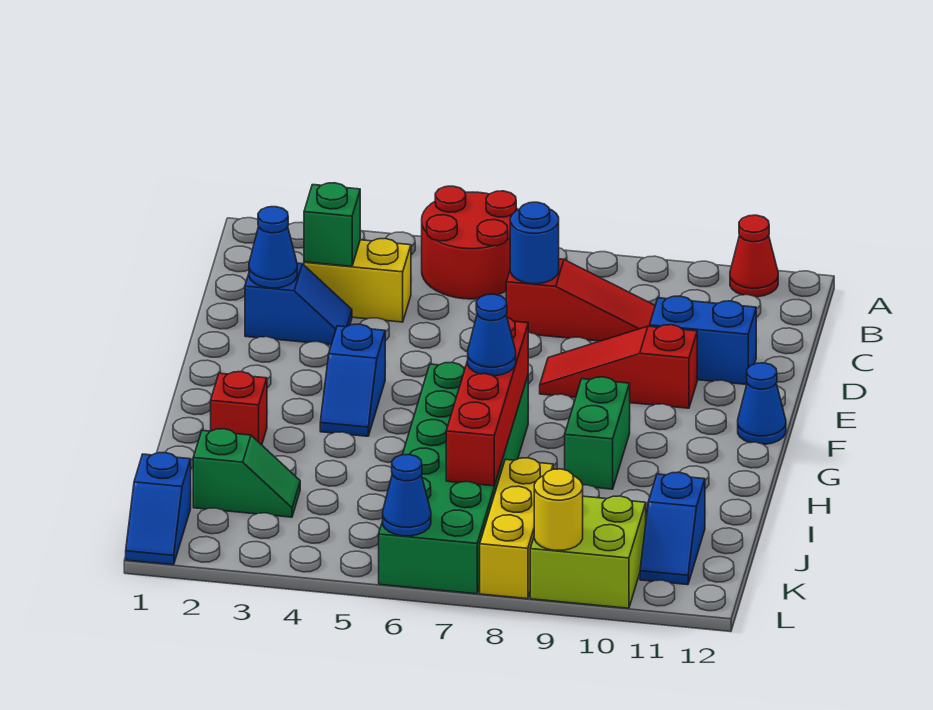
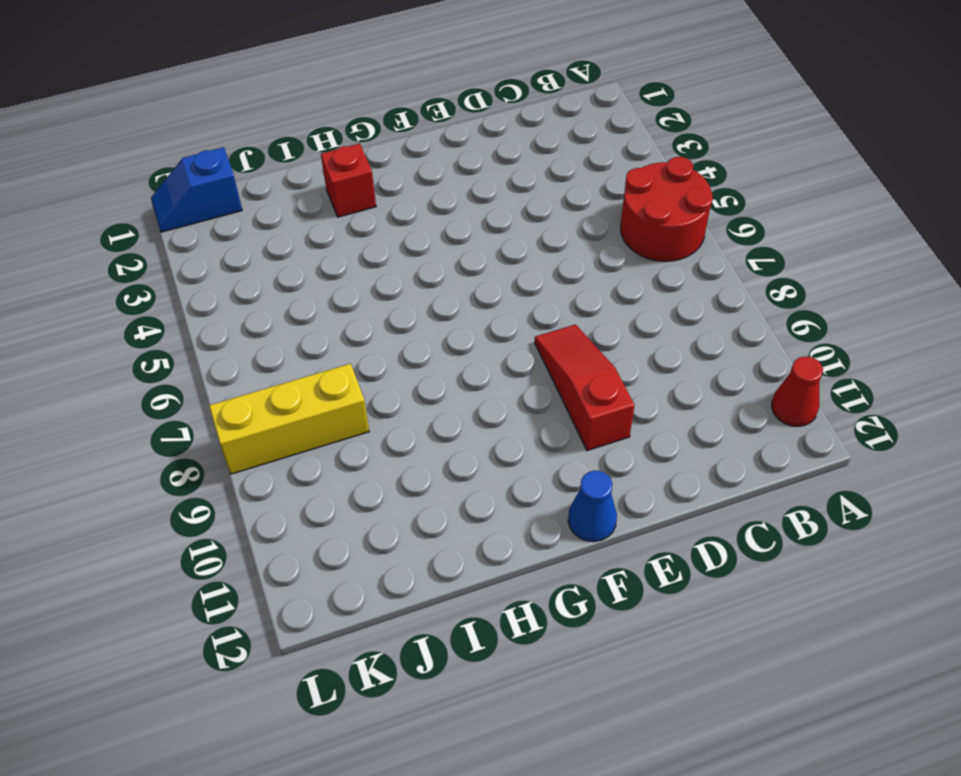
none -> yellow brick C3:C4 level 1
none -> red slope C7:C9 level 1 top 7
none -> blue slope D2:D3 level 1 top 2

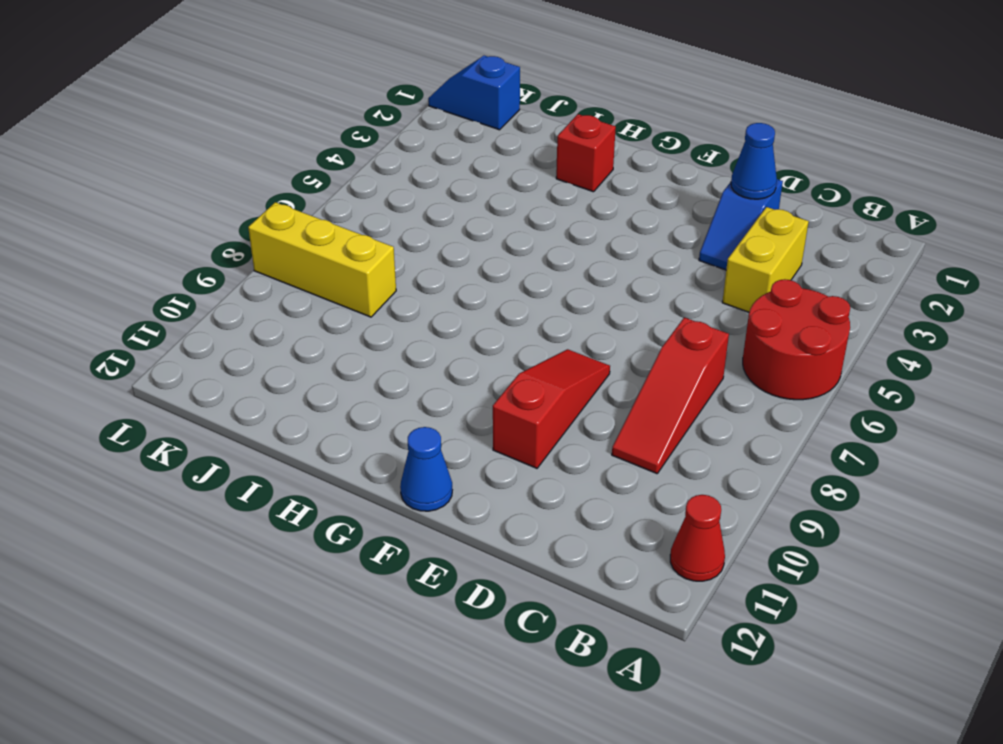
none -> blue brick D10:D11 level 1
none -> blue slope F4:G4 level 1 top F
none -> green brick G6:L7 level 1

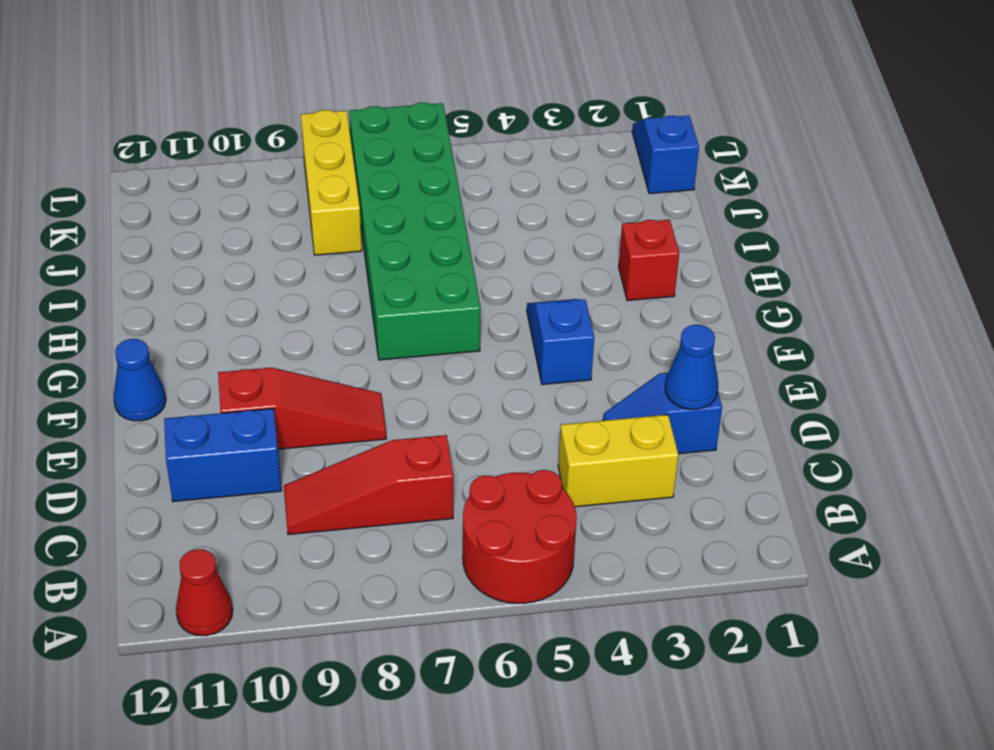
none -> green brick G9:H9 level 1
none -> green slope J2:J3 level 1 top 2
none -> blue slope J11:K11 level 1 top J

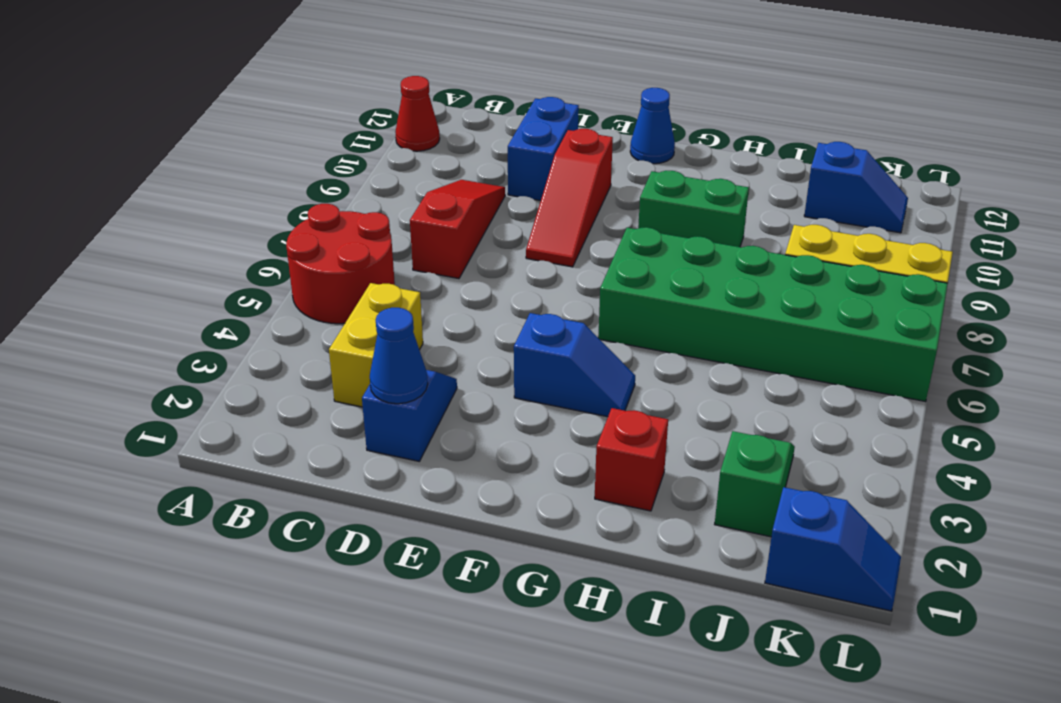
none -> lime brick K9:L10 level 1
none -> green brick C3 level 2
none -> blue round brick C7 level 2

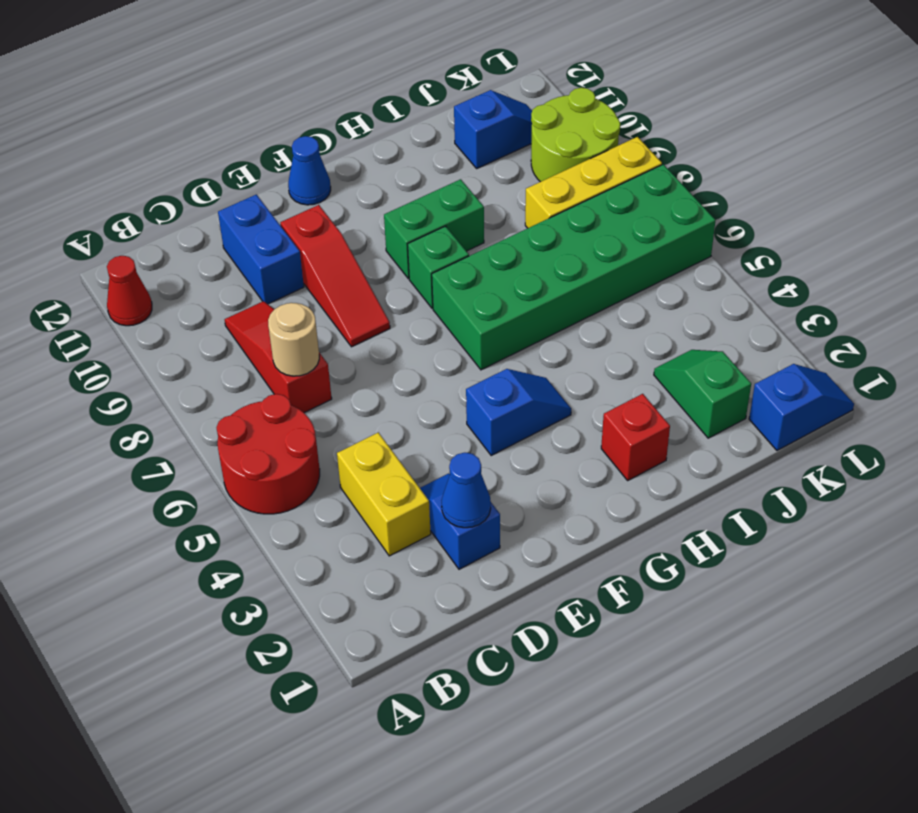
tan round brick C7 level 2 -> blue round brick C7 level 2
green brick G8 level 1 -> green brick C3 level 2
lime round brick K9:L10 level 1 -> lime brick K9:L10 level 1
none -> red brick G7:J7 level 2
none -> blue cone L6 level 2
none -> yellow round brick L9 level 2

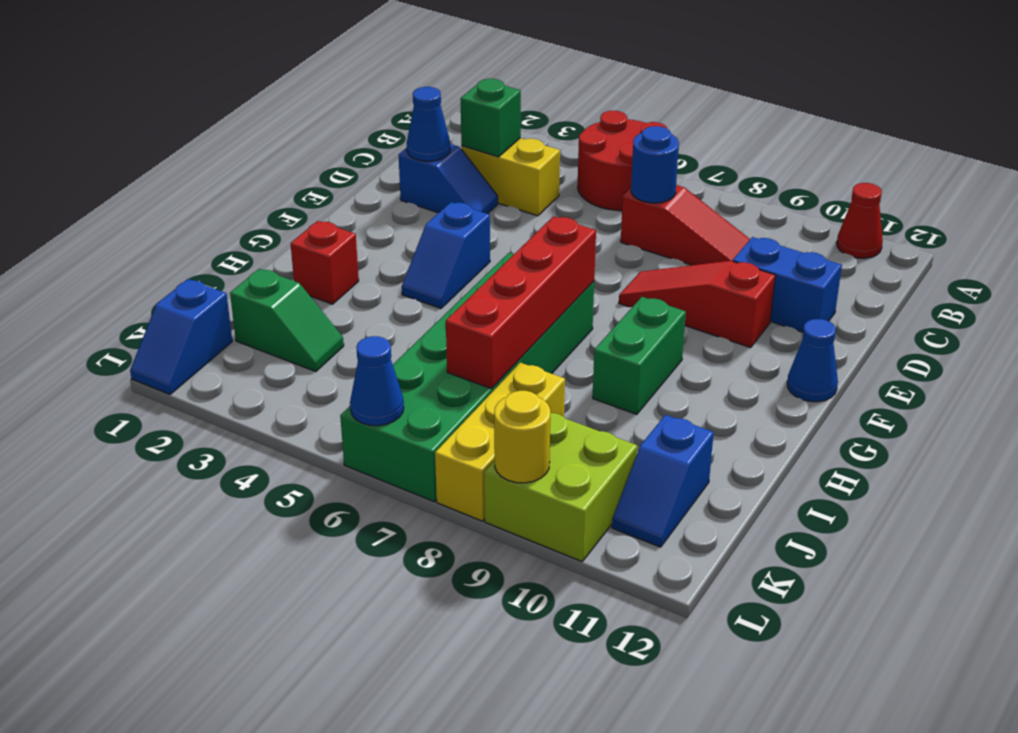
none -> blue cone H7 level 3

